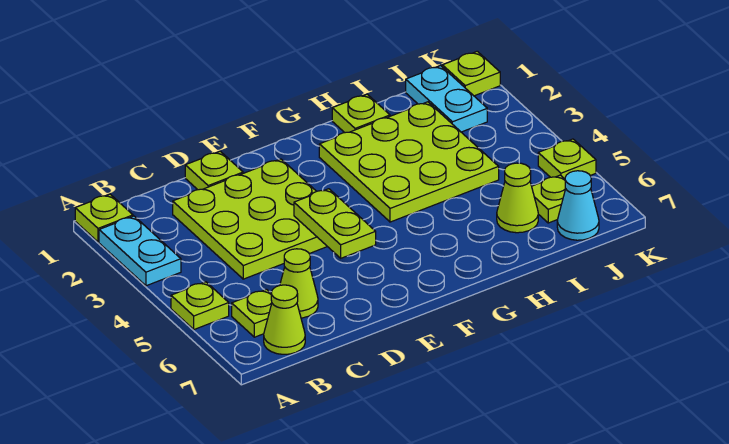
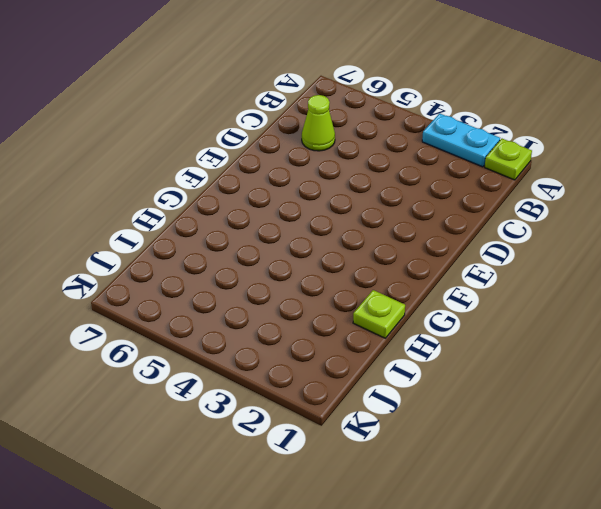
none -> lime plate A5 level 1
none -> lime plate B6 level 1
none -> lime cone B7 level 1

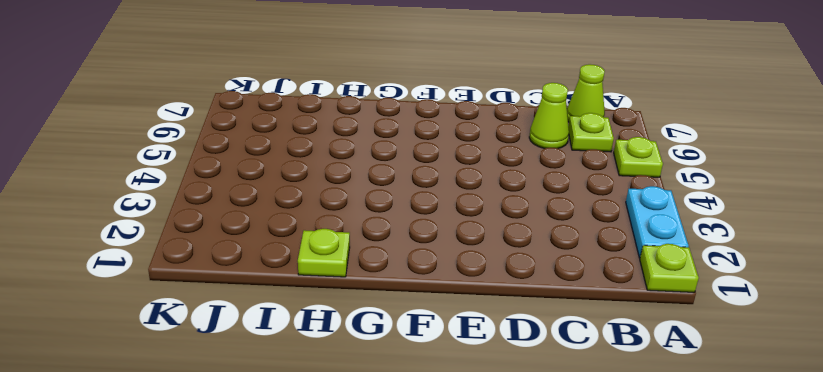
none -> lime plate C2:E4 level 1
none -> lime plate D1 level 1
none -> lime plate G2:I4 level 1

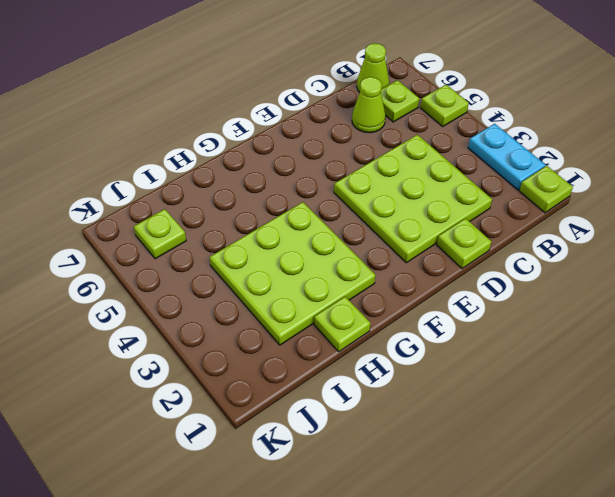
none -> lime cone I6 level 1
none -> cyan plate J1:J2 level 1
none -> cyan cone J7 level 1

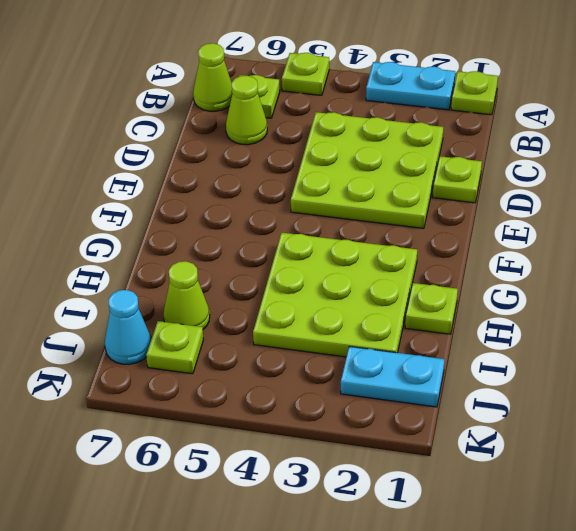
none -> lime plate K1 level 1
none -> lime plate K5 level 1
none -> lime plate E4:E5 level 2

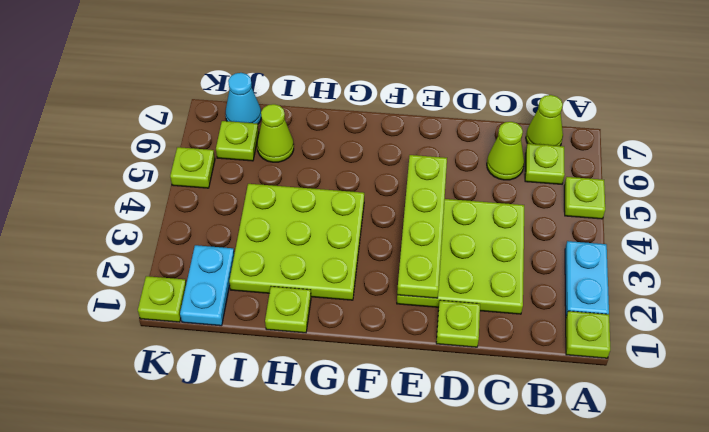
lime plate E2:E5 level 2 -> lime plate E4:E5 level 2

